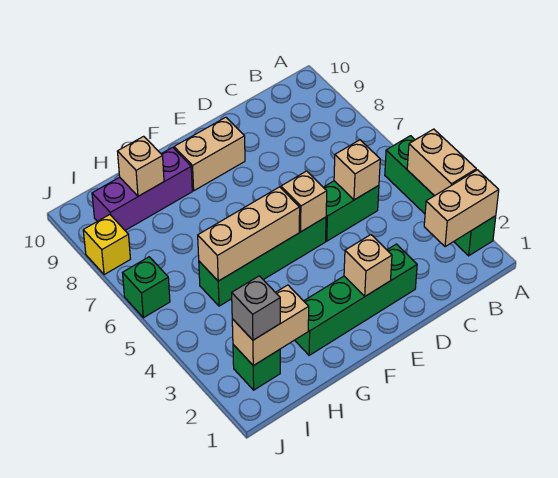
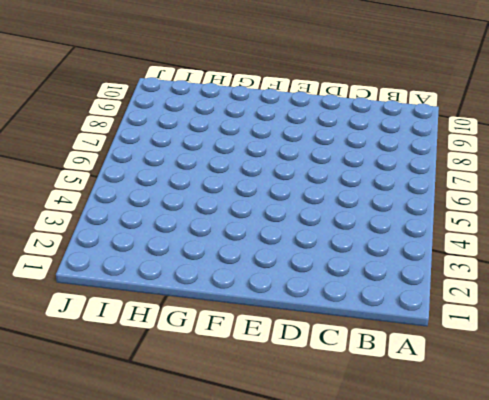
none -> green brick A2:A5 level 1
none -> green brick C5:D5 level 1
none -> green brick D2:G2 level 1

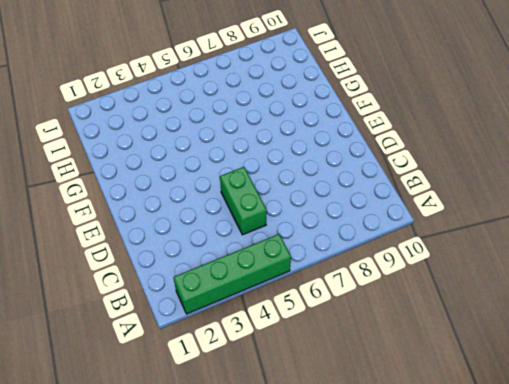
none -> green brick D2:G2 level 1
none -> green brick E5:H5 level 1
none -> tan brick E9:F9 level 1

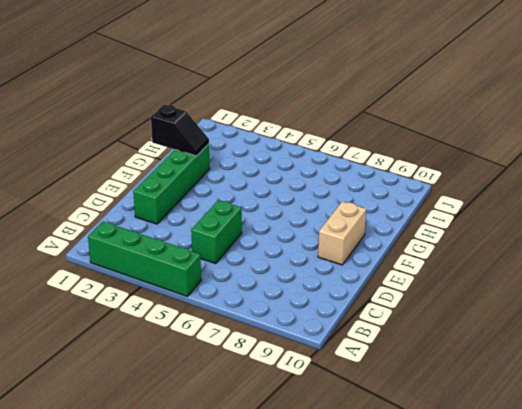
black slope G1:G2 level 2 top 1 -> none
none -> green brick E5:H5 level 1
none -> purple brick G9:I9 level 1
none -> green brick I2 level 1

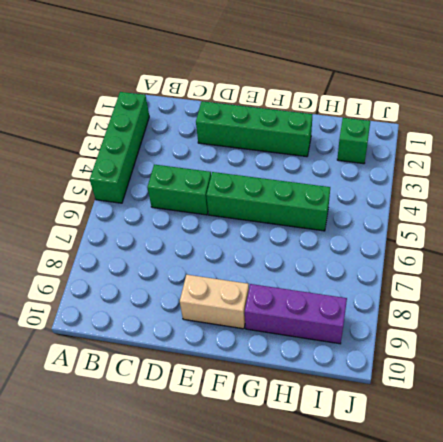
none -> green brick J6 level 1
none -> yellow brick J8 level 1
none -> tan brick A2:B2 level 2

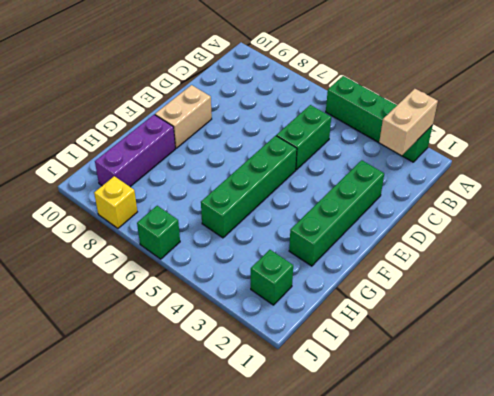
none -> tan brick A3:A4 level 2
none -> tan brick C5 level 2
none -> tan brick E2 level 2

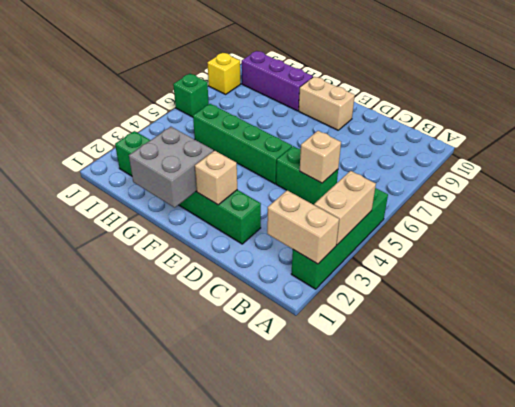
grey brick F1:G2 level 2 -> none
none -> tan brick E5 level 2
none -> tan brick F5:H5 level 2
none -> tan brick H2:I2 level 2

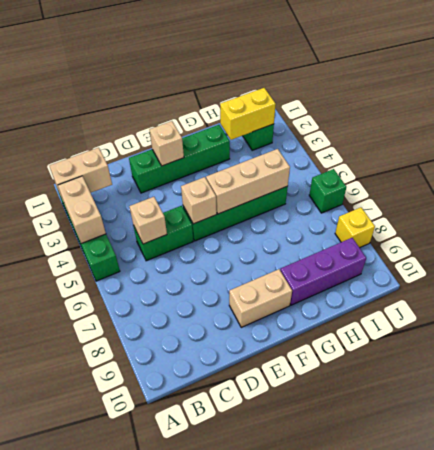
yellow brick H2:I2 level 2 -> tan brick H2:I2 level 2
none -> tan brick H9 level 2
none -> grey brick I2 level 3

